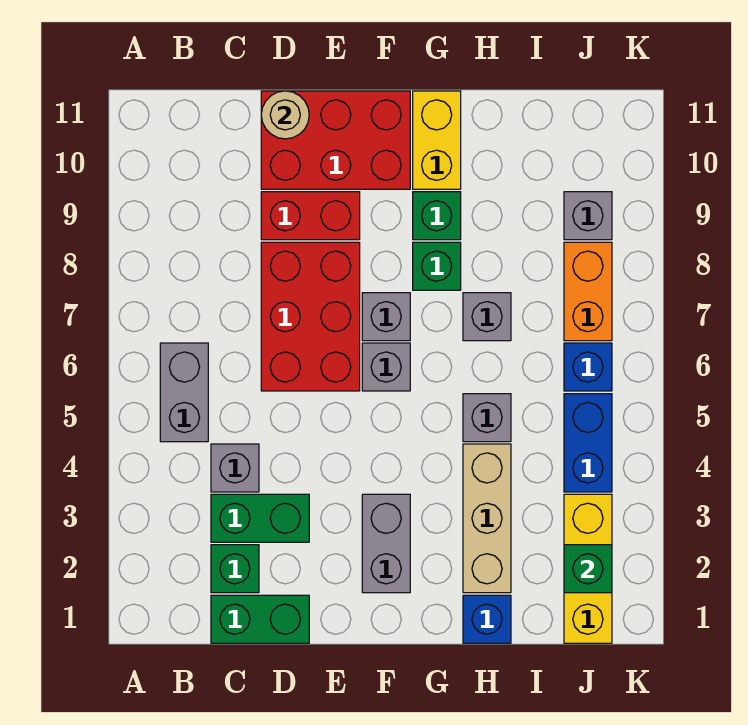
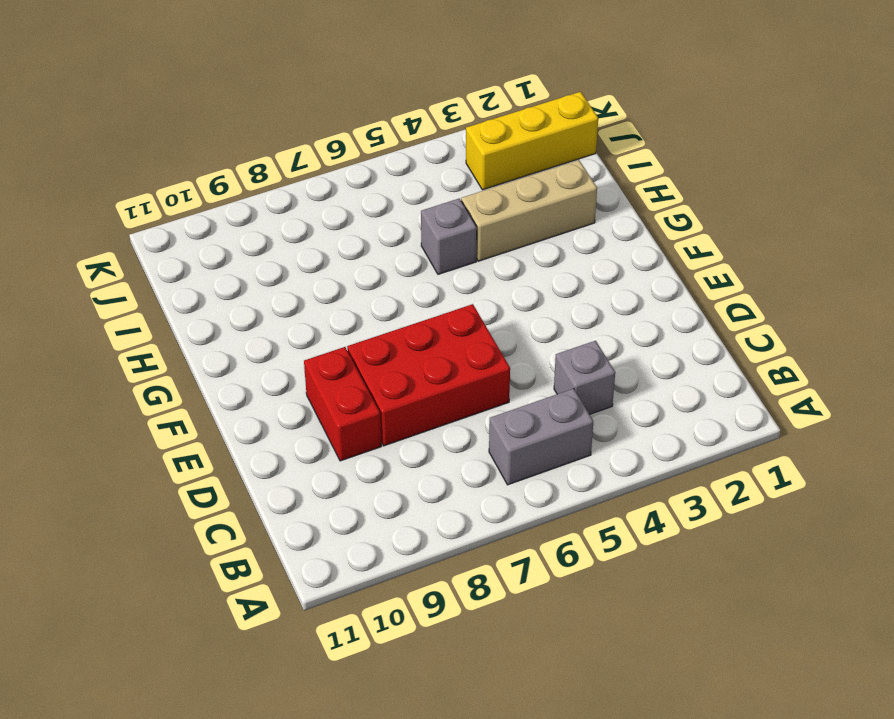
none -> green brick C1:D1 level 1
none -> green brick C2 level 1
none -> green brick C3:D3 level 1

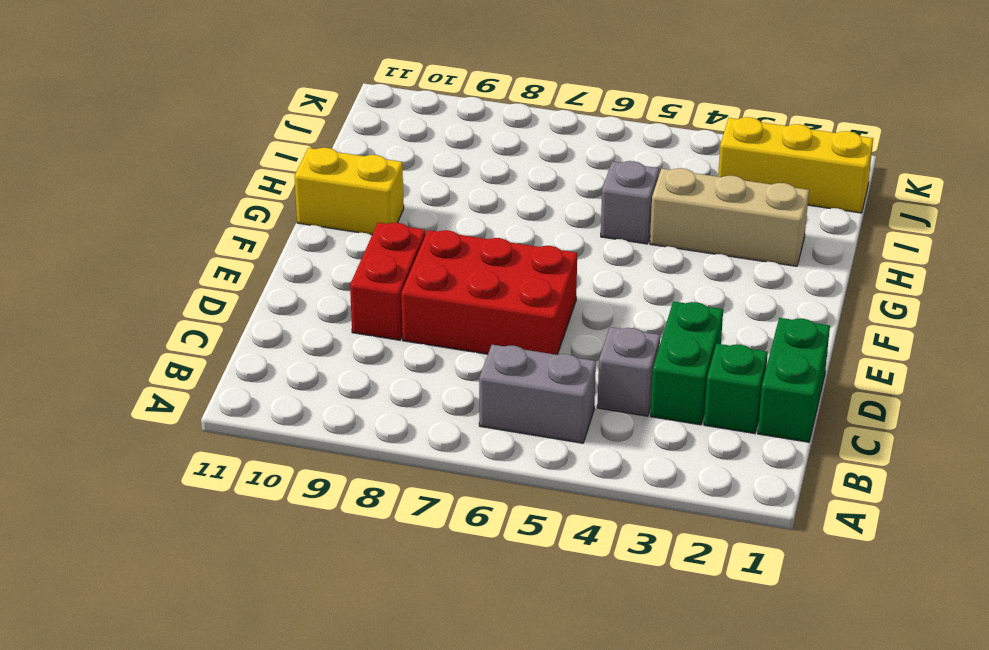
none -> red brick D10:F11 level 1
none -> grey brick F2:F3 level 1
none -> grey brick F6 level 1

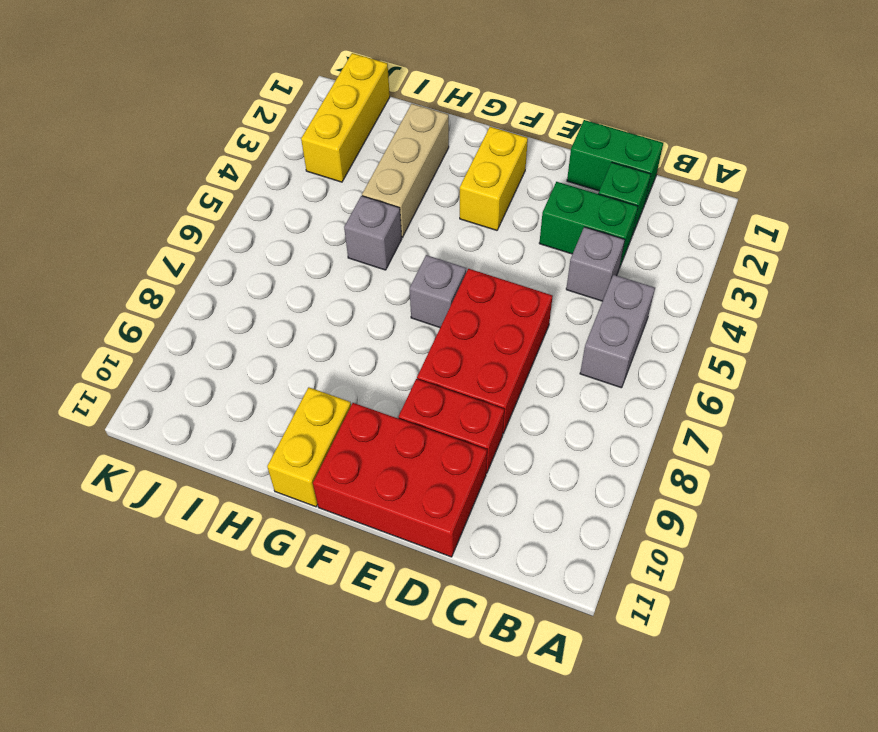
yellow brick F2:F3 level 1 -> grey brick F2:F3 level 1
none -> grey brick F7 level 1
none -> green brick G8 level 1
none -> green brick G9 level 1

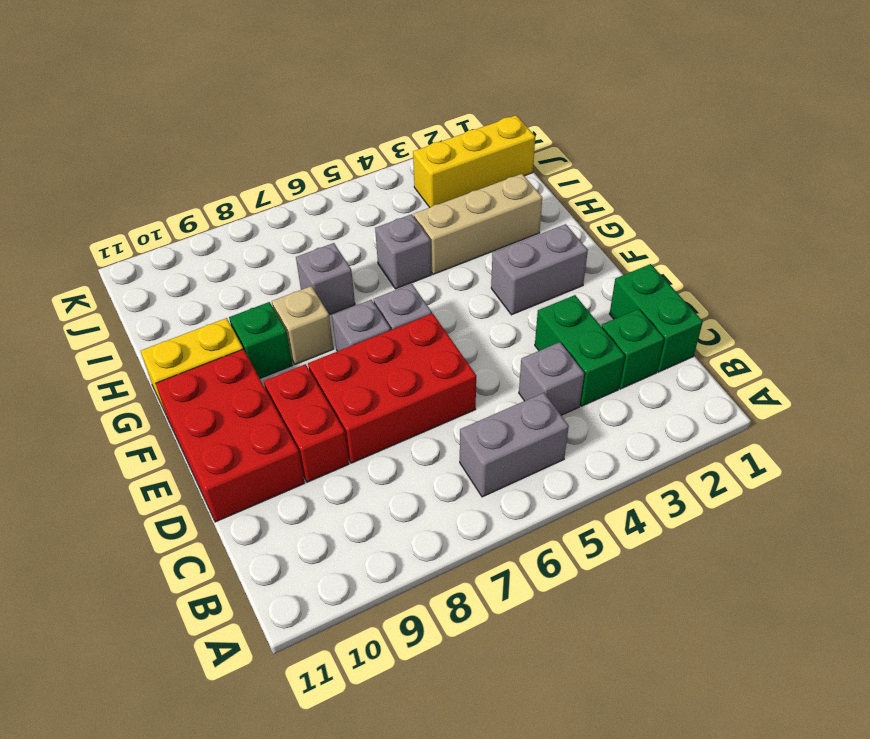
tan brick G8 level 1 -> green brick G8 level 1
none -> blue brick H1 level 1
none -> blue brick J4:J5 level 1
none -> blue brick J6 level 1

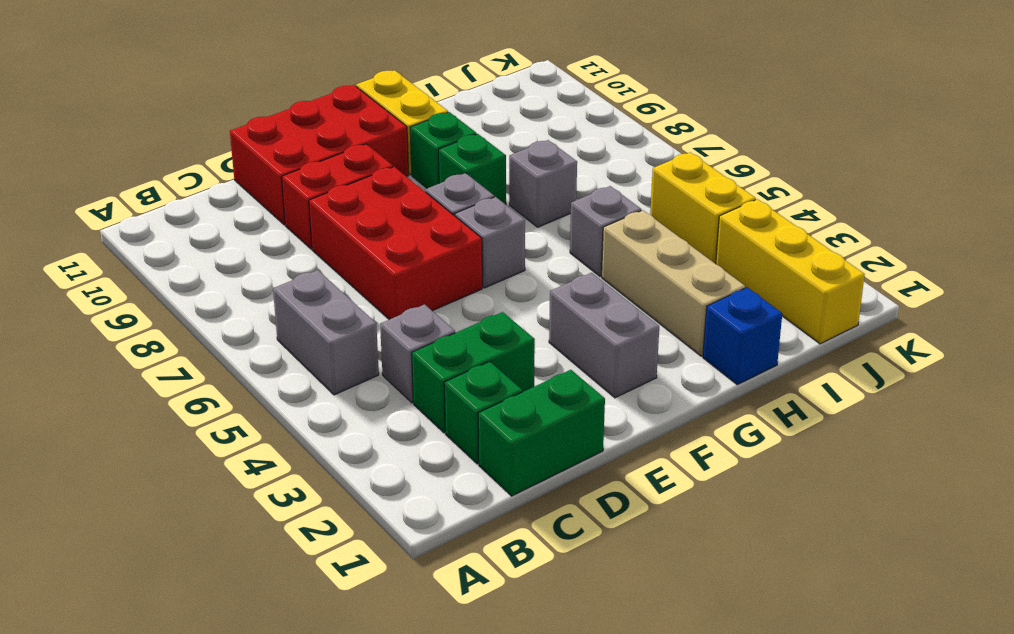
yellow brick J4:J5 level 1 -> blue brick J4:J5 level 1
none -> blue brick J6 level 1
none -> orange brick J7:J8 level 1
none -> grey brick J9 level 1

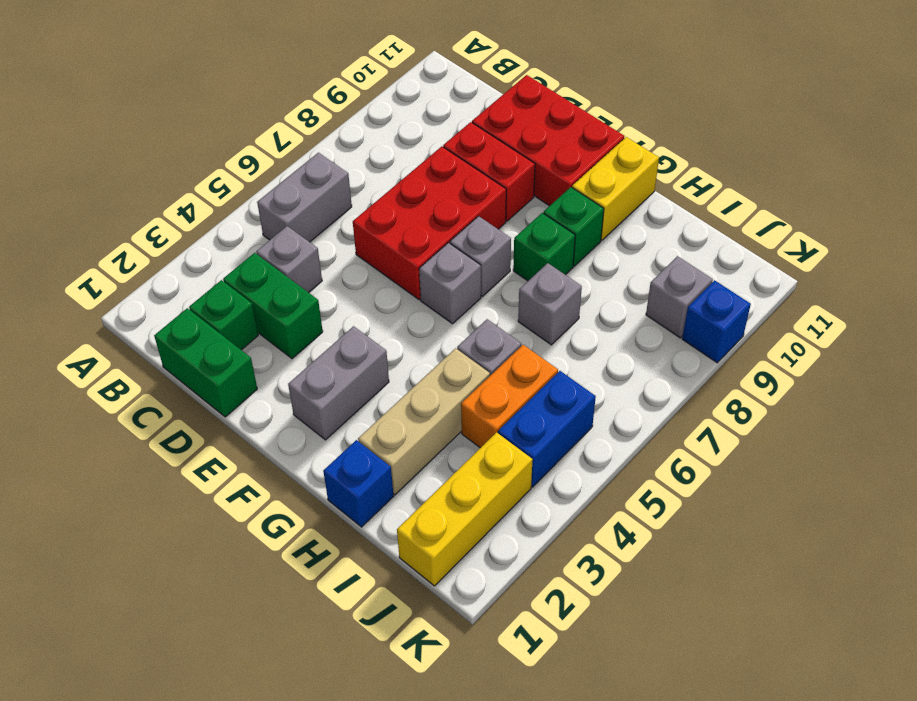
orange brick I4:I5 level 1 -> orange brick J7:J8 level 1
blue brick K9 level 1 -> blue brick J6 level 1
none -> tan round brick D11 level 2
none -> green brick J2 level 2

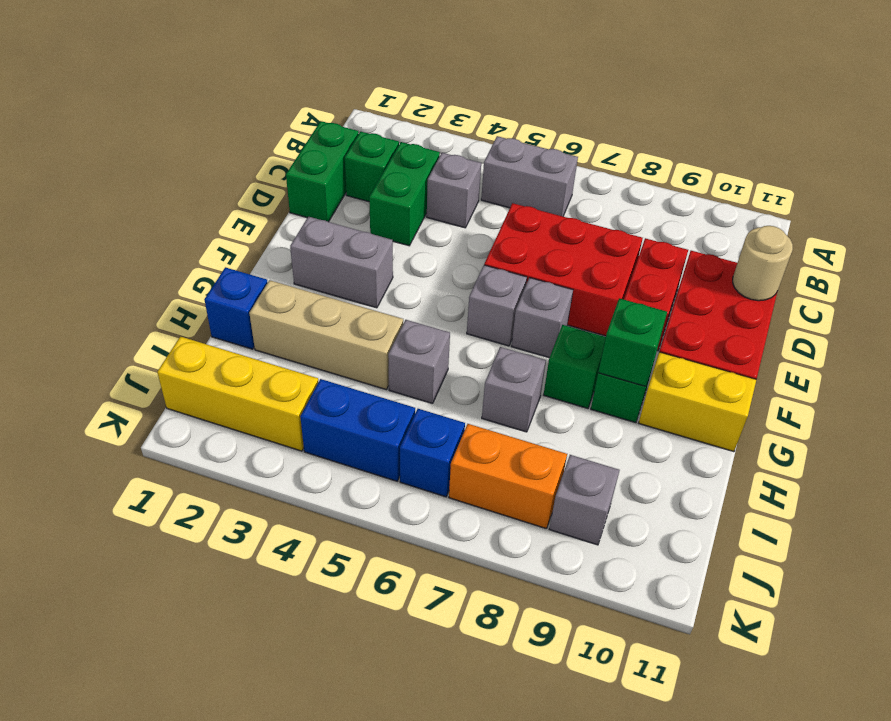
green brick G9 level 2 -> green brick J2 level 2

